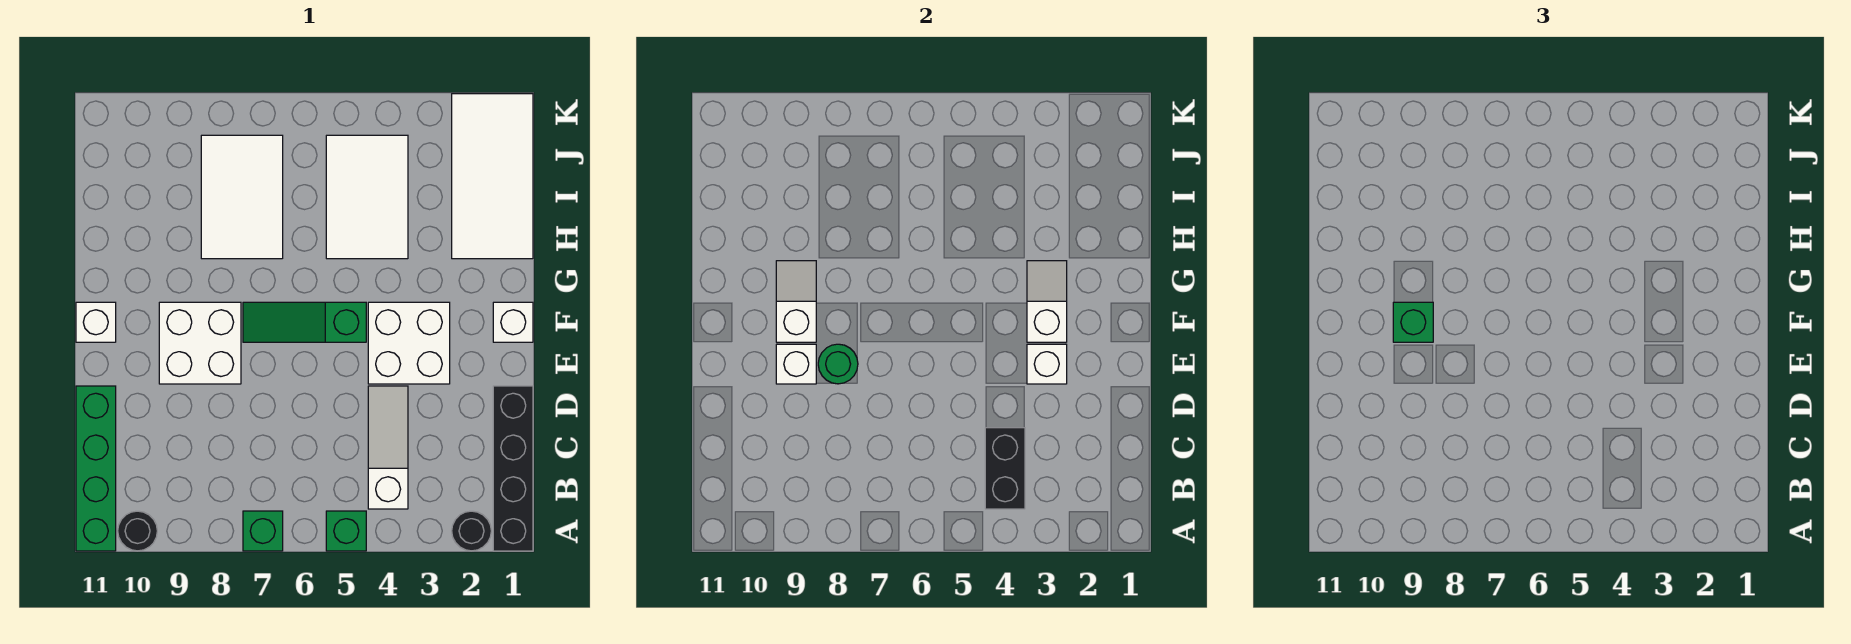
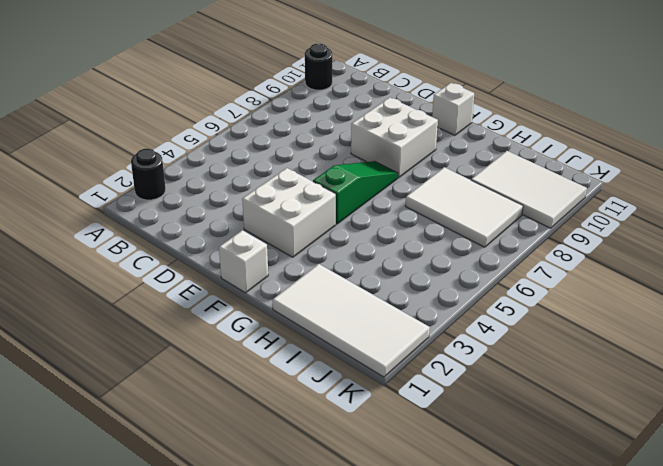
white tile I9:K10 level 1 -> white tile H4:J5 level 1
none -> black brick A1:D1 level 1
none -> green brick A5 level 1
none -> green brick A7 level 1

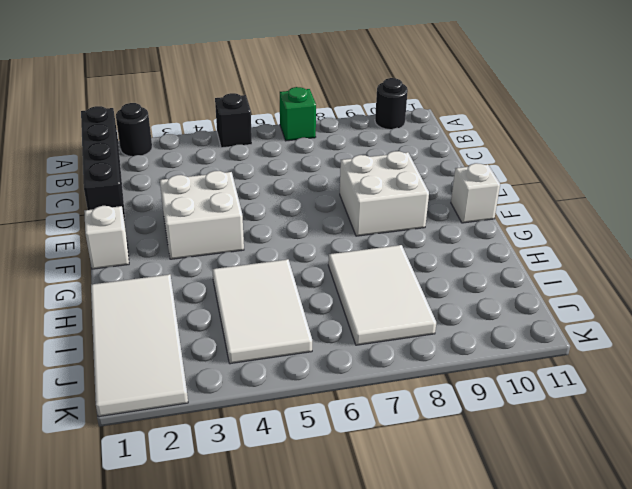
black brick A5 level 1 -> green brick A5 level 1
none -> green brick A11:D11 level 1
none -> white slope B4:D4 level 1 top B
none -> green slope F5:F7 level 1 top 5

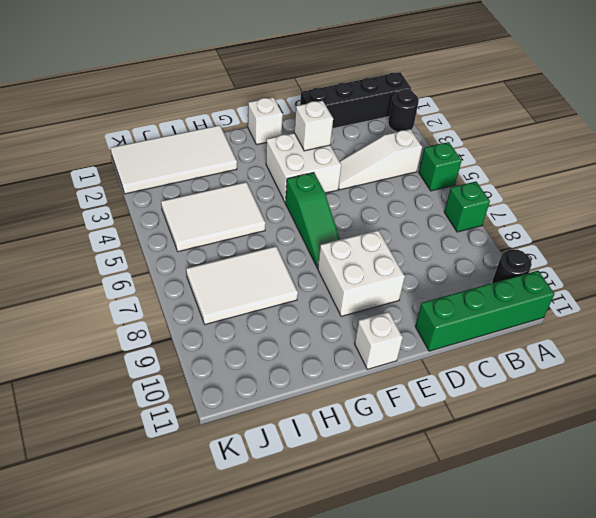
none -> black brick B4:C4 level 2
none -> green round brick E8 level 2
none -> white brick E9 level 2

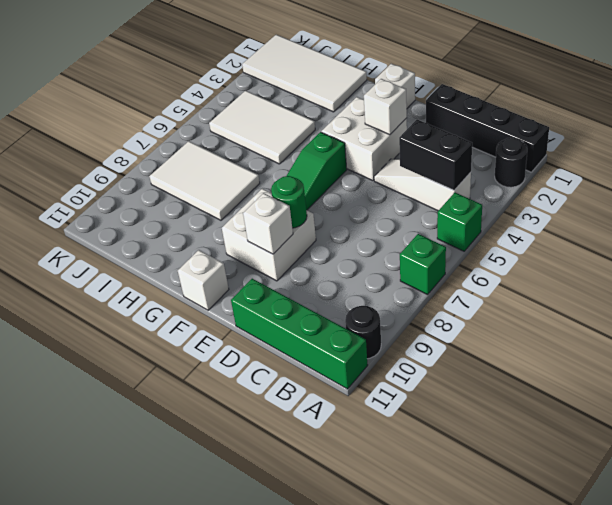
none -> white slope F3:G3 level 2 top F
none -> white slope F9:G9 level 2 top F
none -> green brick F9 level 3

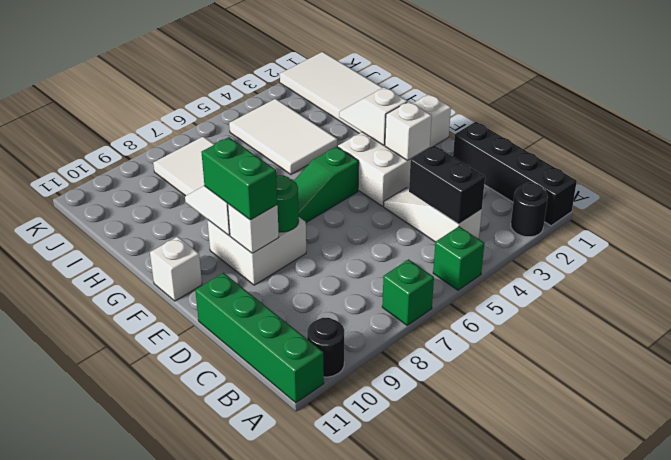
green brick E9:F9 level 3 -> green brick F9 level 3

